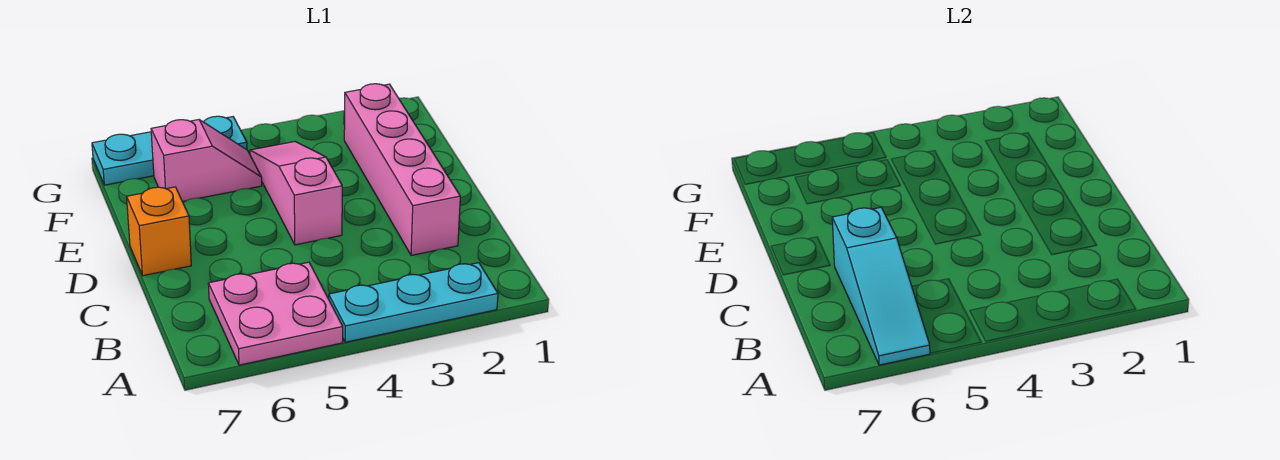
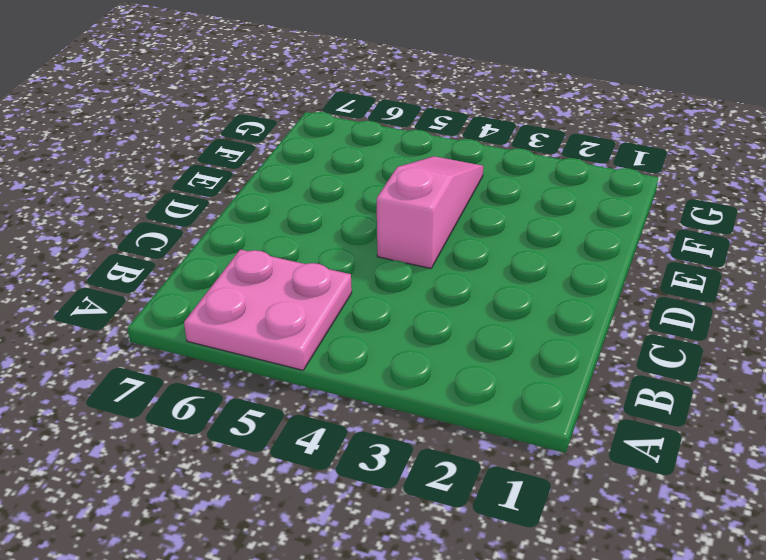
none -> cyan plate A2:A4 level 1
none -> pink brick C2:F2 level 1

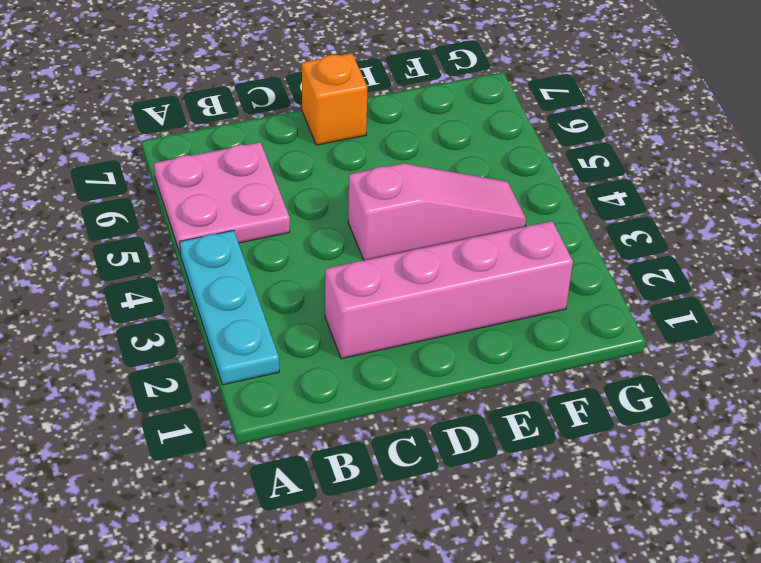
none -> pink slope F5:F6 level 1 top 6
none -> cyan plate G5:G7 level 1

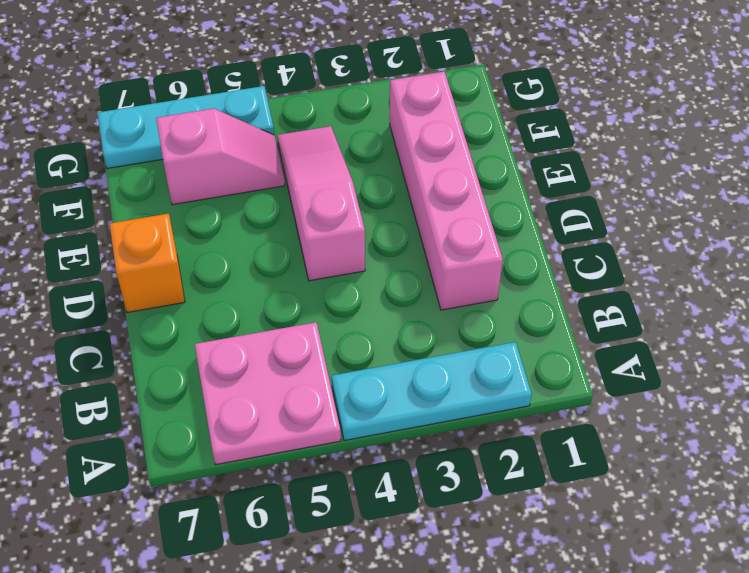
none -> cyan slope A6:C6 level 2 top C

